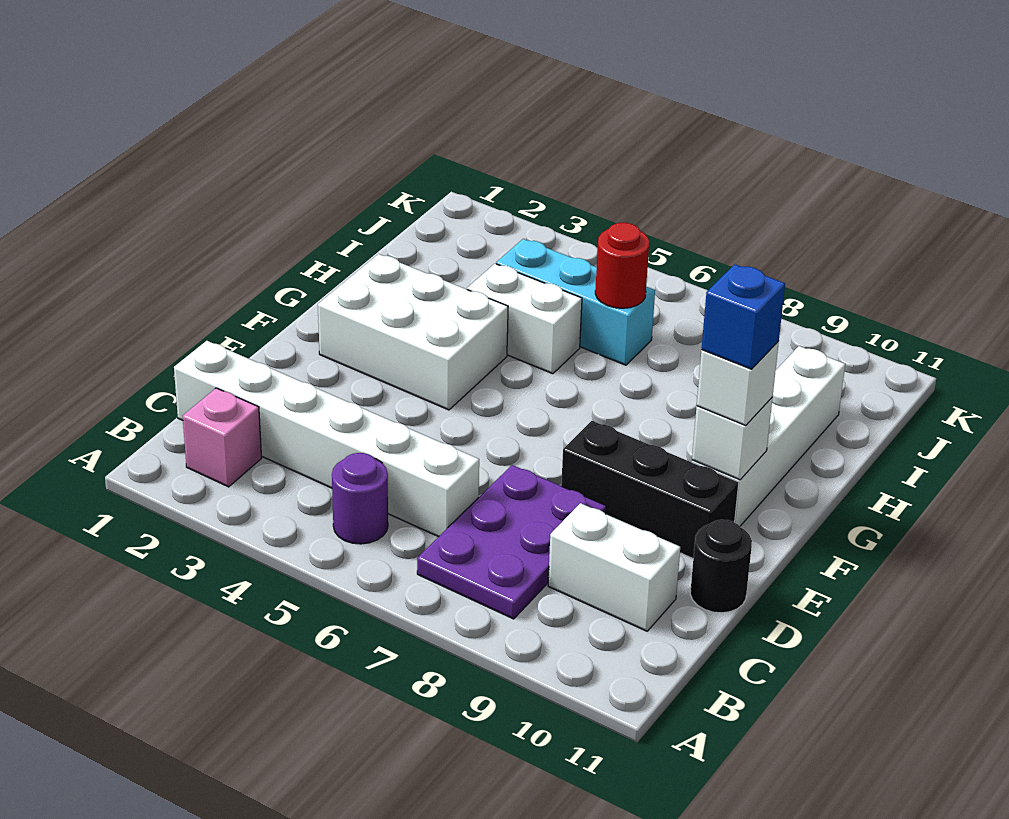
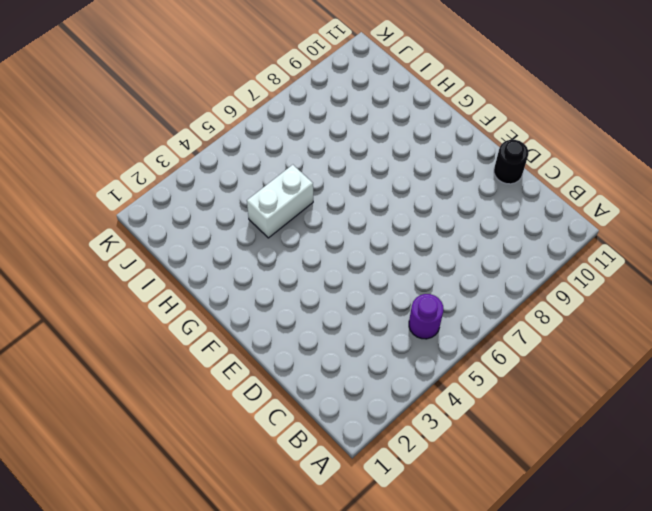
none -> pink brick B2 level 1
none -> purple plate B7:D8 level 1
none -> white brick C1:C6 level 1

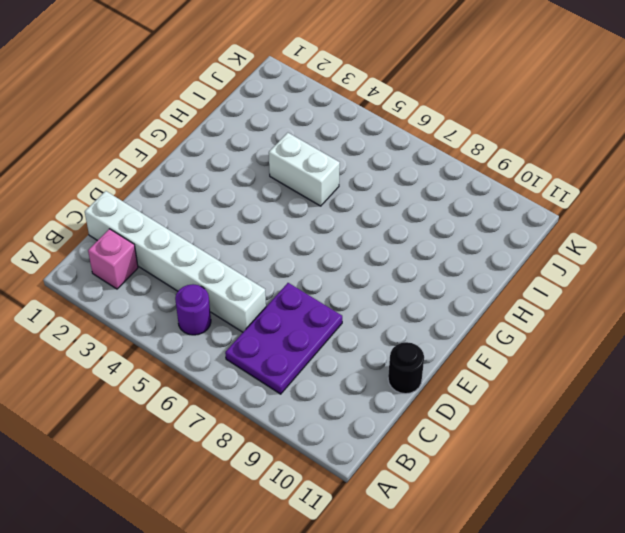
none -> white brick C9:C10 level 1
none -> black brick E8:E10 level 1
none -> white brick F2:G4 level 1

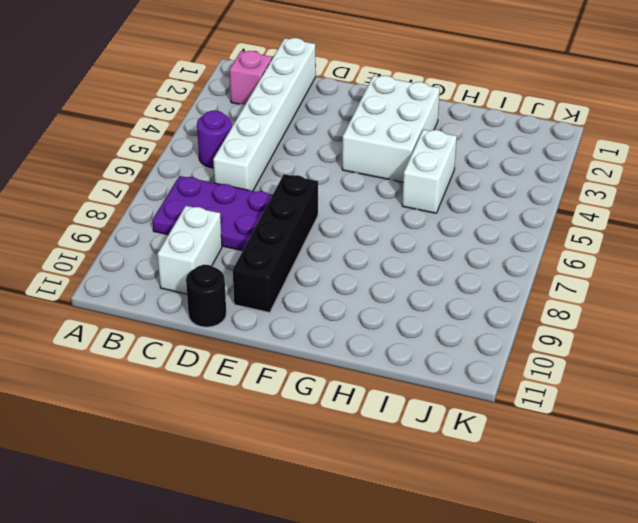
black brick E7:E10 level 1 -> black brick E8:E10 level 1
none -> white brick F10:I10 level 1
none -> cyan brick I4:I6 level 1
none -> white brick F10 level 2

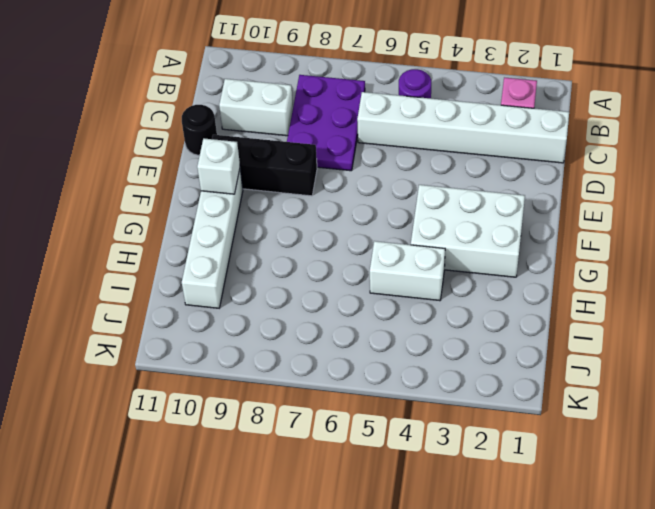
none -> cyan brick I4:I6 level 1
none -> red round brick I6 level 2
none -> white brick F10 level 3

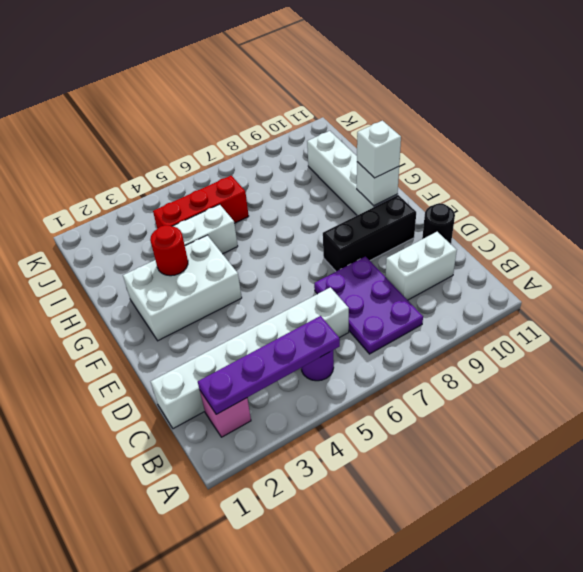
purple plate B2:B5 level 2 -> none
red round brick G3 level 2 -> red round brick I6 level 2
red brick I4:I6 level 1 -> cyan brick I4:I6 level 1
none -> blue brick F10 level 4

